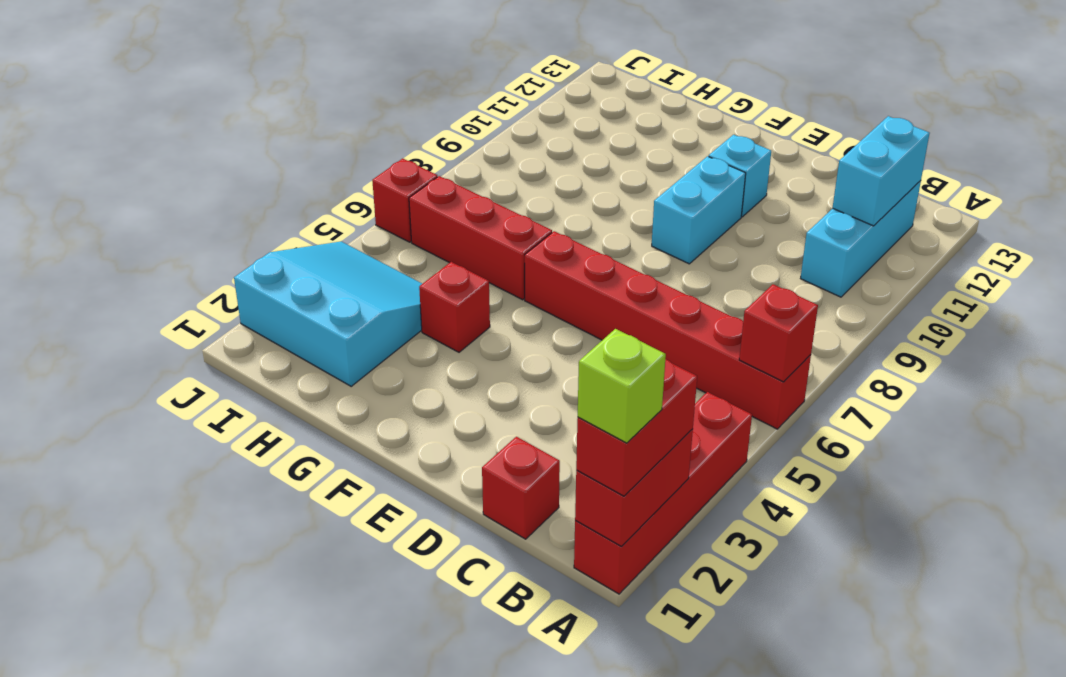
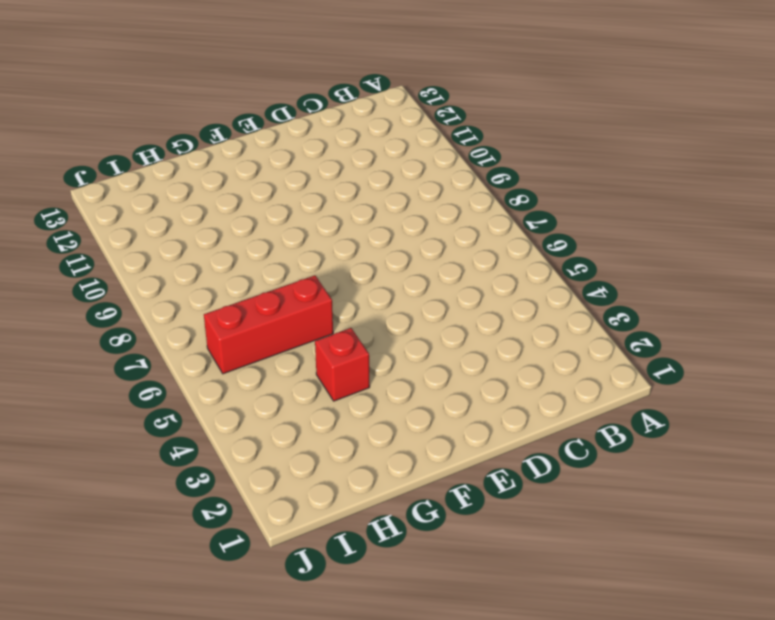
none -> red brick A1:A4 level 1
none -> red brick A6:F6 level 1
none -> cyan brick B10:B12 level 1

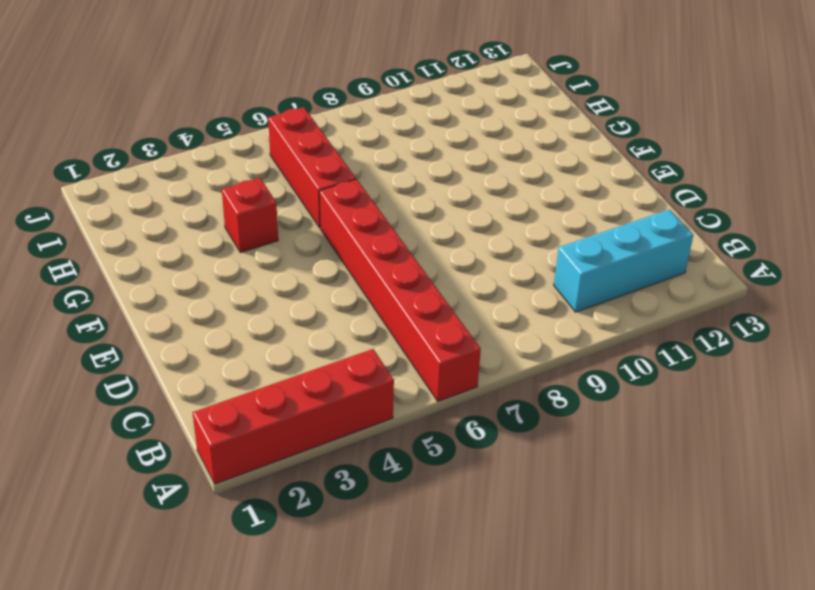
none -> red brick C1 level 1
none -> cyan brick E9:E10 level 1
none -> cyan brick E11 level 1

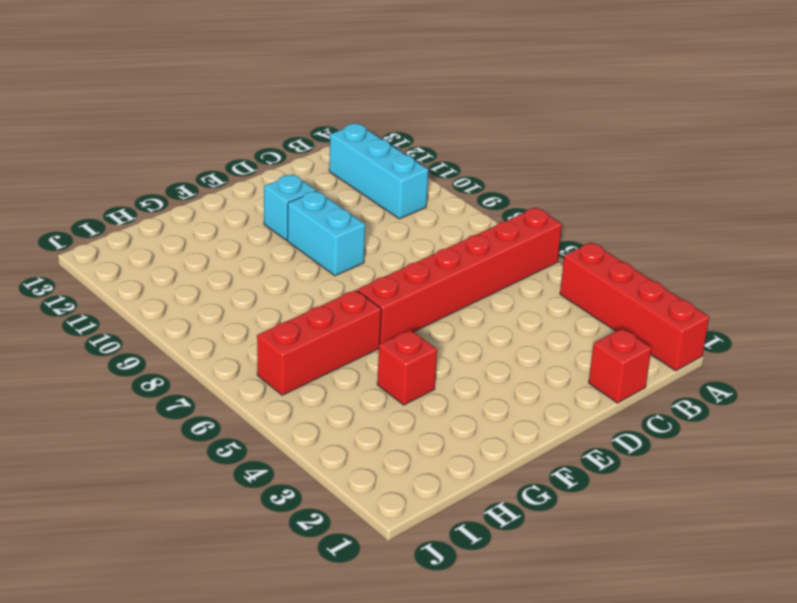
none -> cyan slope H2:J4 level 1 top 2
none -> red brick J6 level 1
none -> red brick A1:A2 level 2

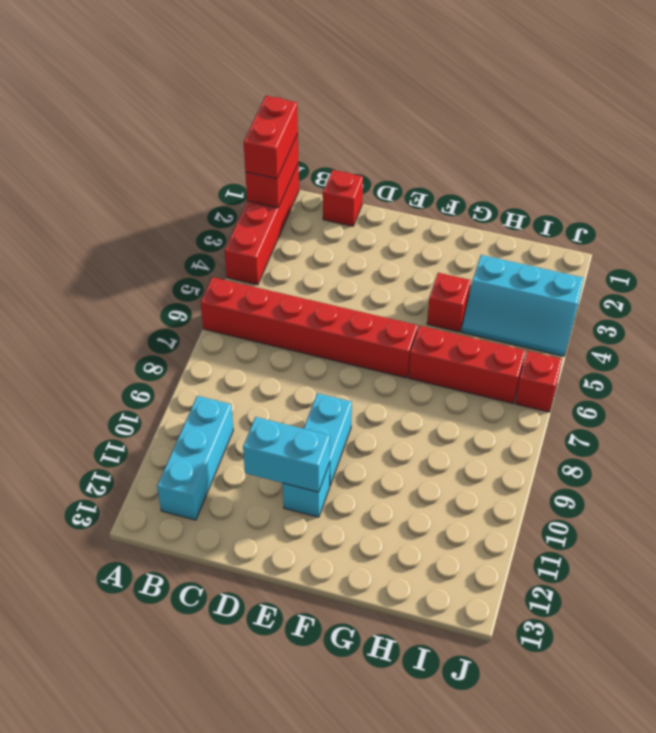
cyan brick D11:E11 level 2 -> cyan brick B11:B12 level 2
cyan slope H3:J4 level 1 top 3 -> cyan slope H2:J4 level 1 top 2
none -> red brick A6 level 2
none -> lime brick A1 level 4

